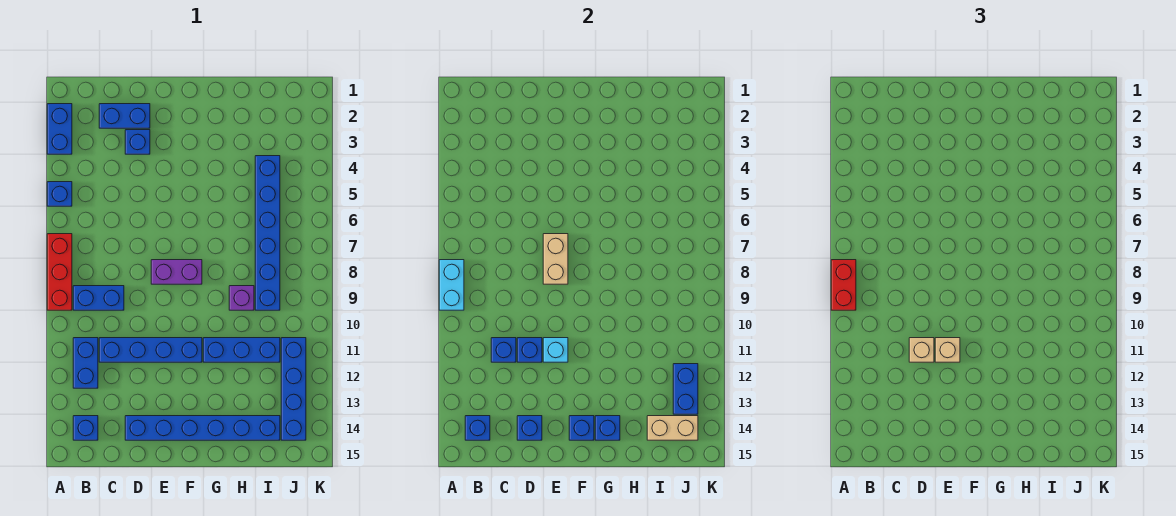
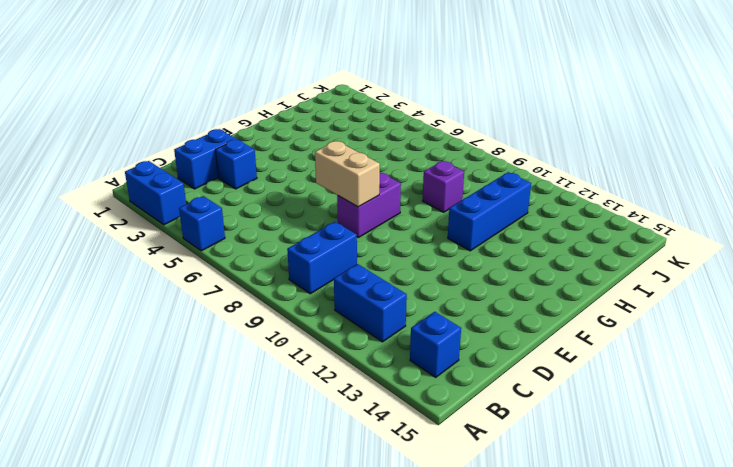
none -> red brick A7:A9 level 1
none -> blue brick C11:F11 level 1
none -> blue brick D14:I14 level 1

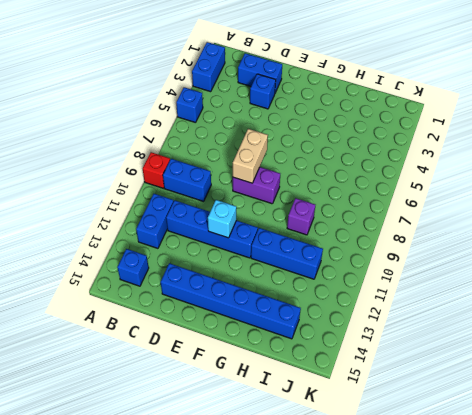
red brick A9 level 1 -> red brick A7:A9 level 1
none -> blue brick I4:I9 level 1
none -> blue brick J11:J14 level 1
none -> cyan brick A8:A9 level 2

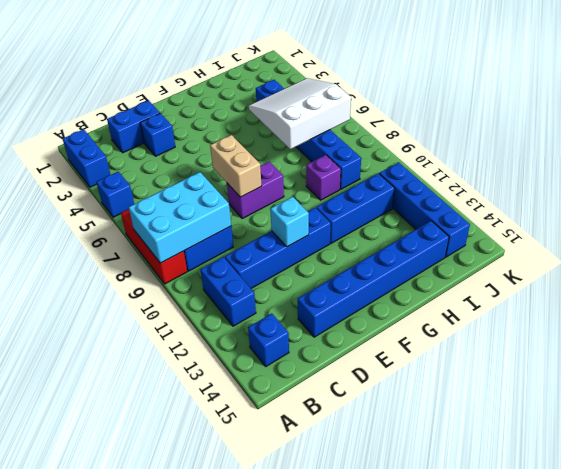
cyan brick A8:C9 level 2 -> cyan brick A8:A9 level 2
white slope H5:J7 level 2 top 7 -> none
none -> blue brick B14 level 2
none -> blue brick C11 level 2
none -> blue brick D11 level 2

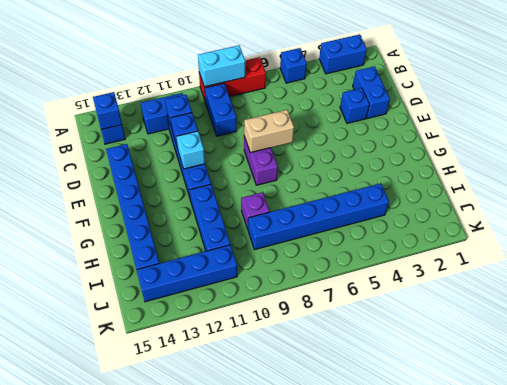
none -> blue brick D14 level 2
none -> blue brick F14 level 2
none -> blue brick G14 level 2

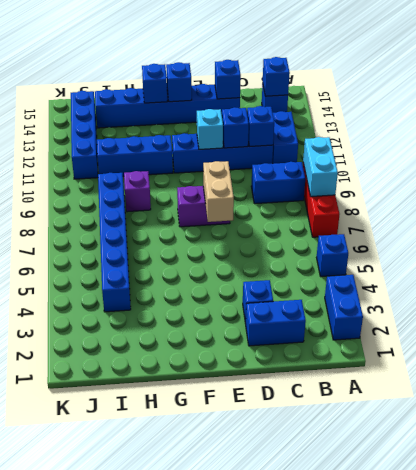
none -> tan brick I14:J14 level 2
none -> blue brick J12:J13 level 2
none -> red brick A8:A9 level 3

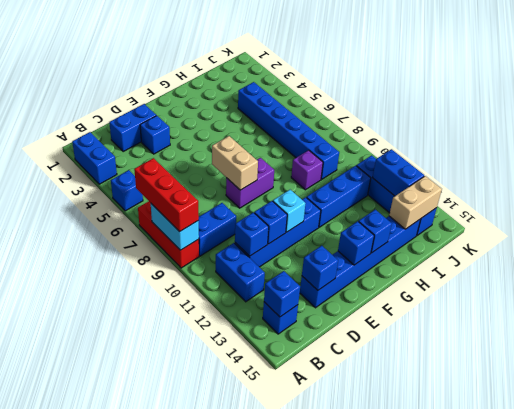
red brick A7:A9 level 3 -> red brick A8:A9 level 3
none -> tan brick D11 level 3
none -> tan brick E11 level 3

